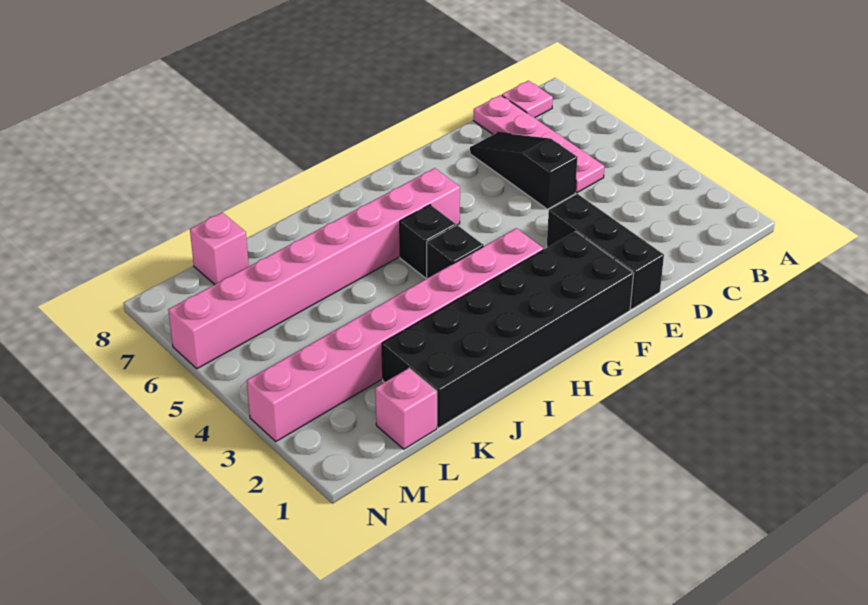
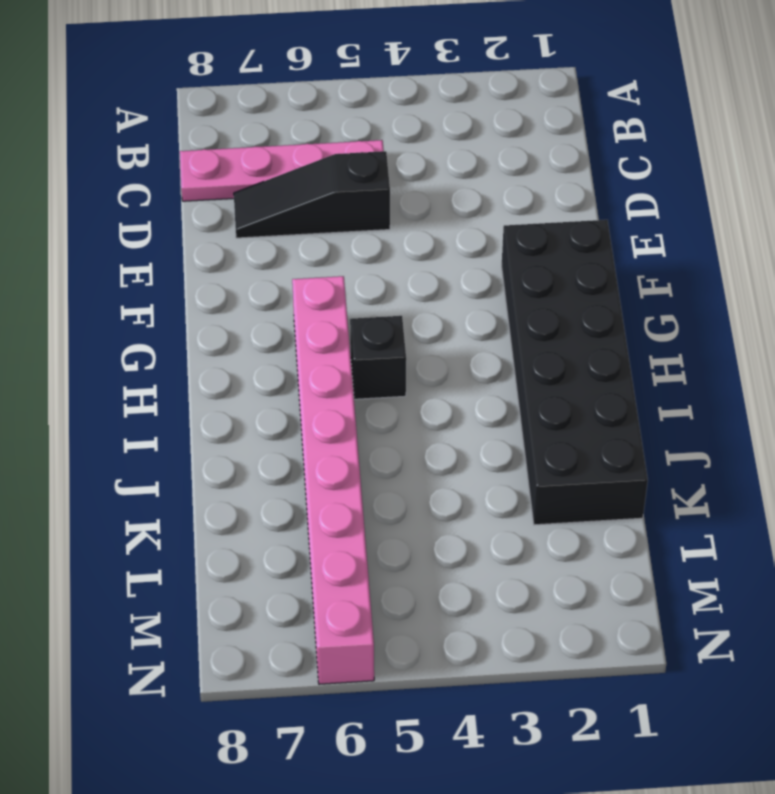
none -> pink plate B8 level 1
none -> black brick E1:E3 level 1

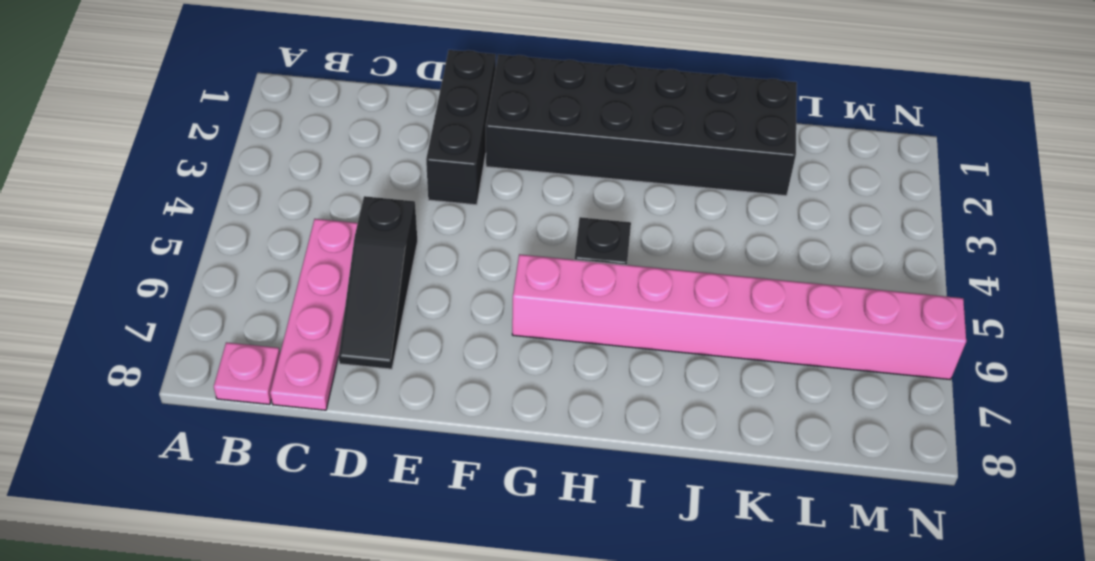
none -> pink brick G3:N3 level 1
none -> black brick H4 level 1

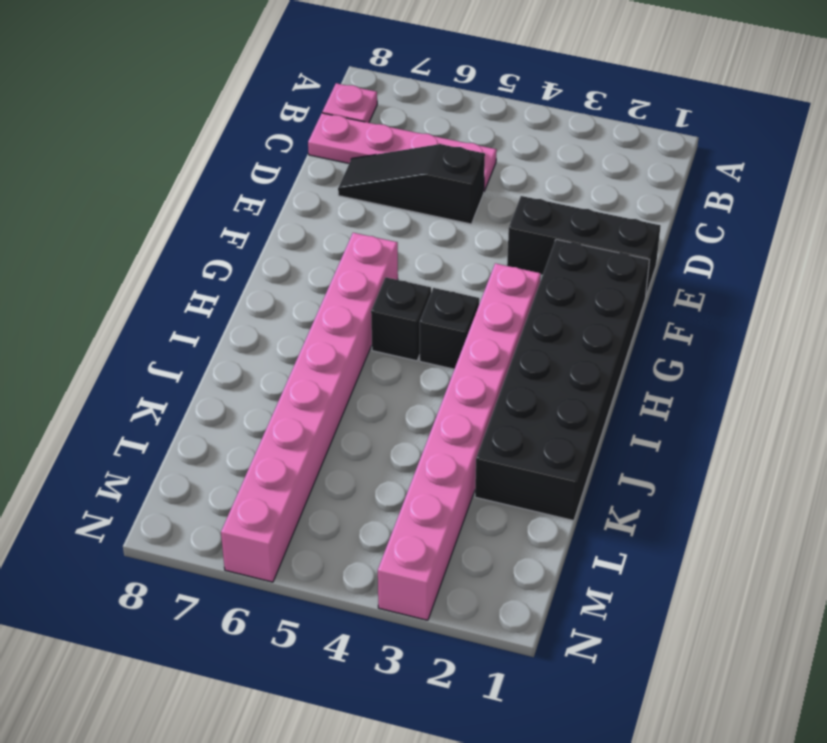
none -> pink brick L1 level 1
none -> pink brick L8 level 1

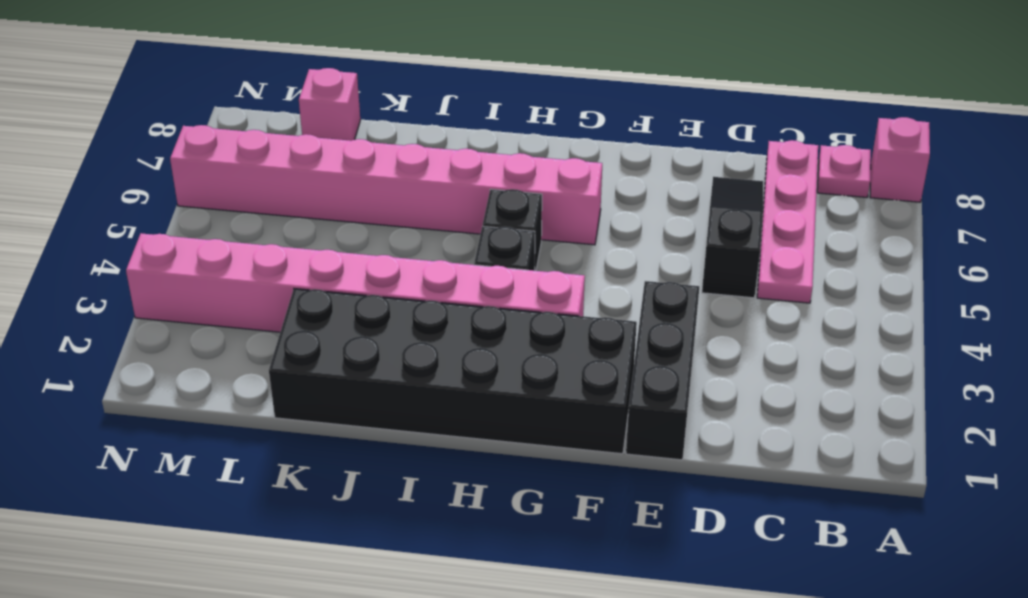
pink brick A8 level 1 -> pink brick L1 level 1

